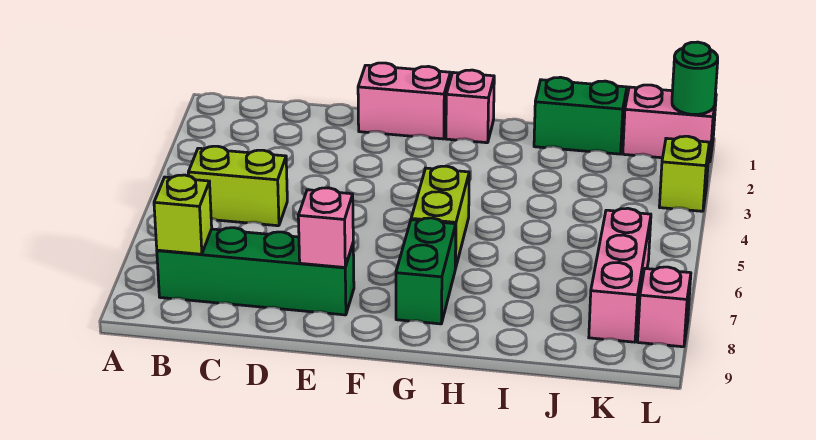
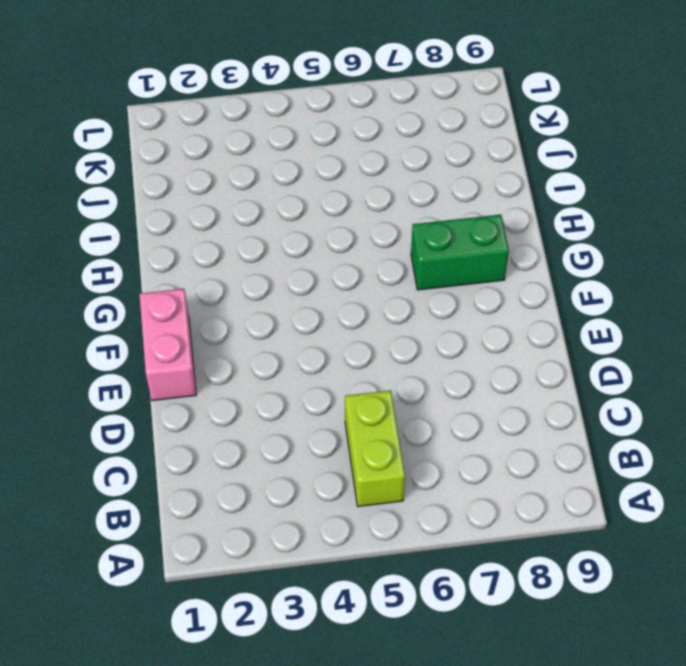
none -> green brick B8:E8 level 1
none -> pink brick G1 level 1
none -> lime brick G5:G6 level 1

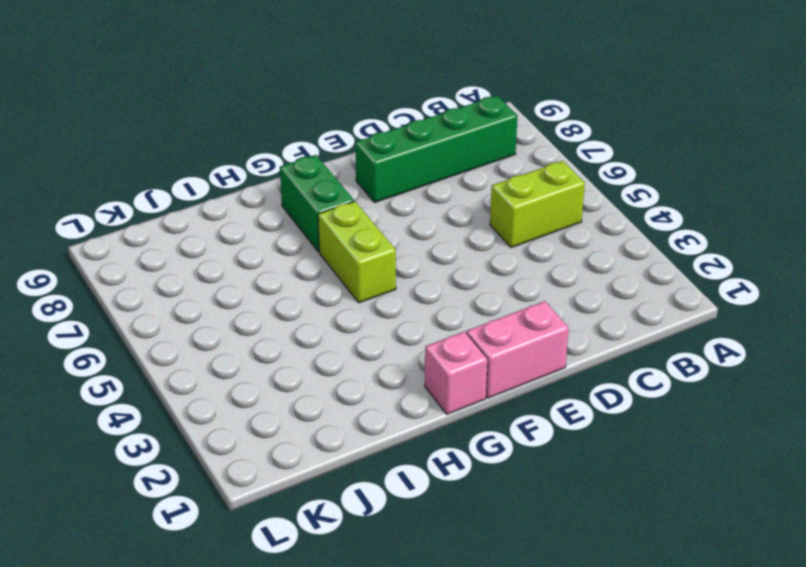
none -> green brick I1:J1 level 1
none -> pink brick K1:L1 level 1
none -> pink brick K6:K8 level 1

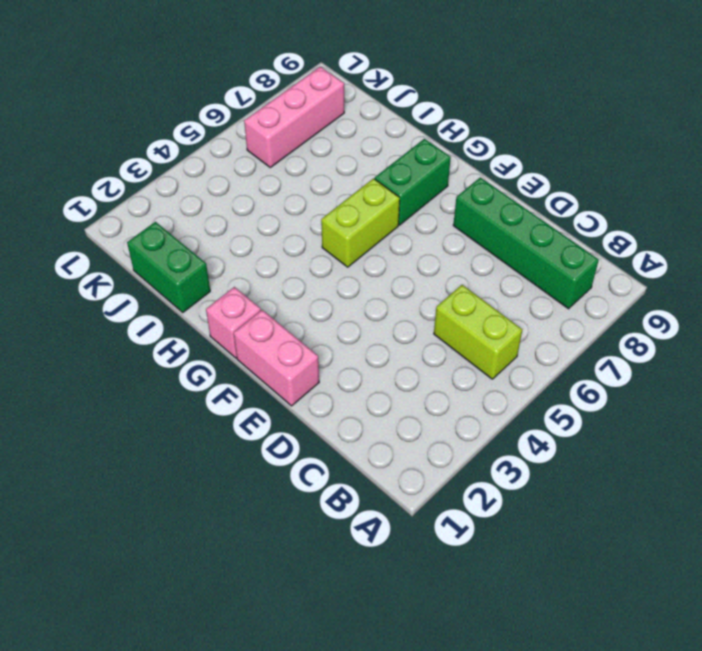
none -> pink brick K1:L1 level 1
none -> lime brick L3 level 1
none -> pink brick L8 level 1

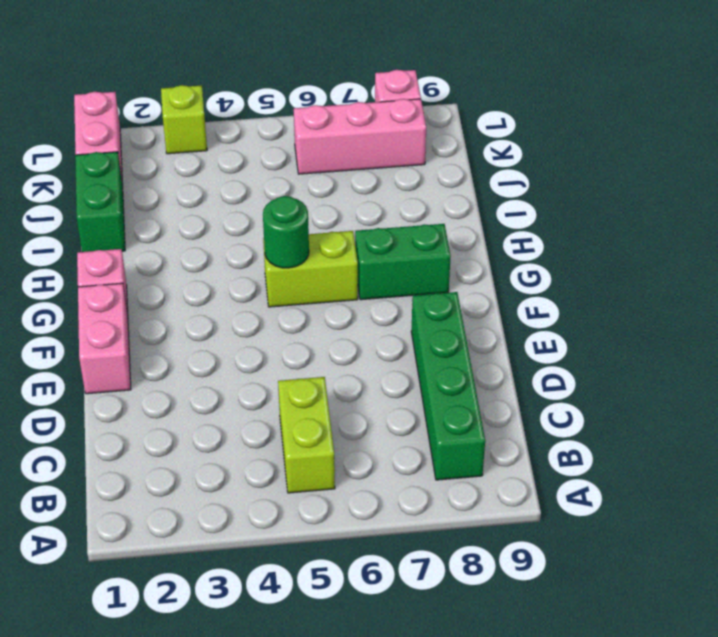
green round brick G5 level 2 -> green round brick L1 level 2
none -> lime brick B8 level 2
none -> pink brick E8 level 2

